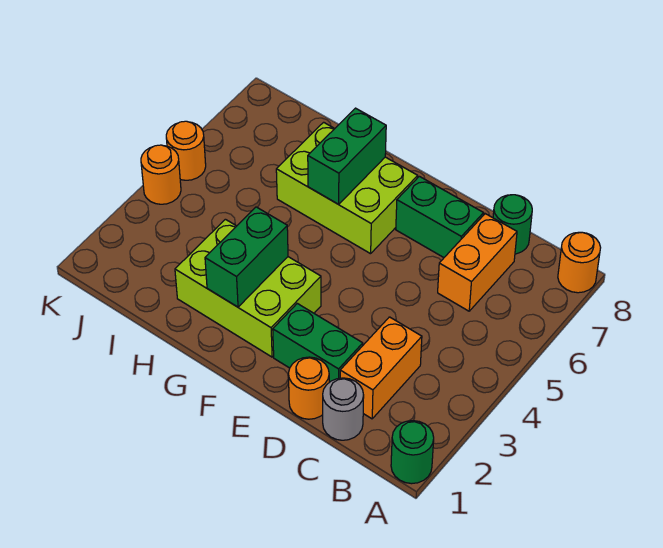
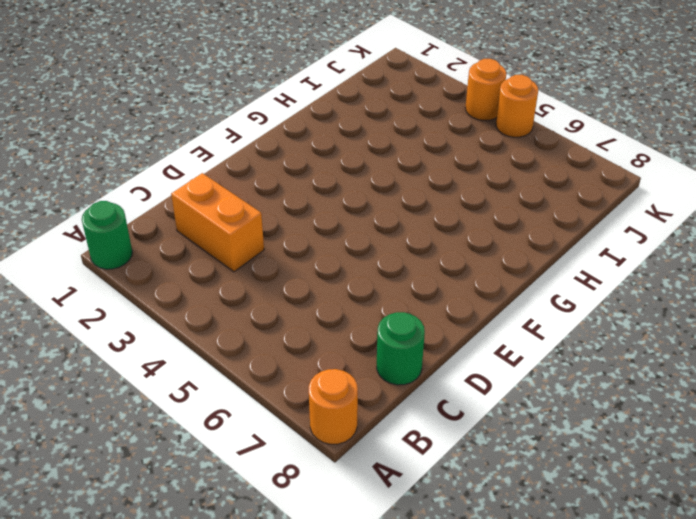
none -> grey round brick C1 level 1
none -> orange brick C6:C7 level 1
none -> orange round brick D1 level 1

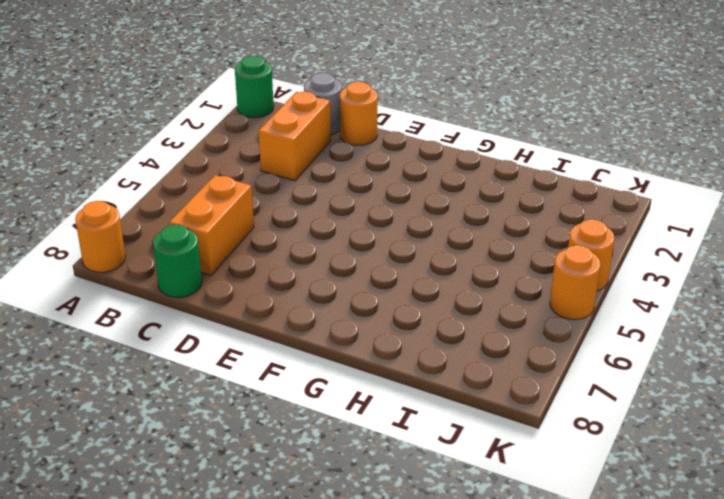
none -> green brick D2:E2 level 1
none -> green brick D7:E7 level 1
none -> lime brick F2:H3 level 1

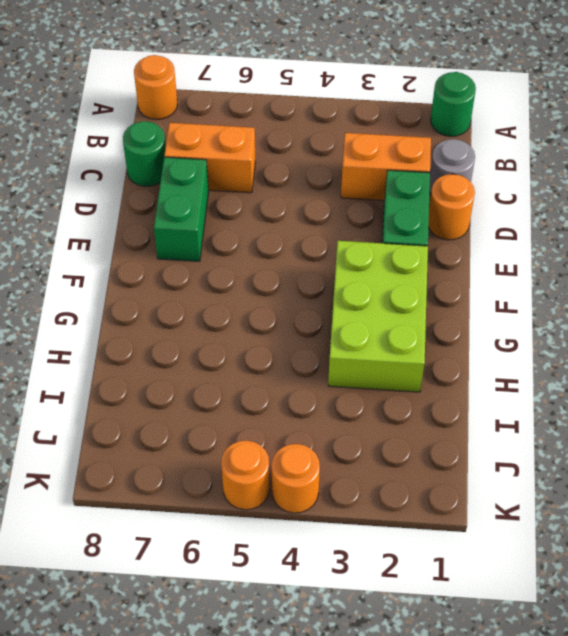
none -> lime brick F6:H7 level 1
none -> green brick G2:G3 level 2
none -> green brick G6:G7 level 2

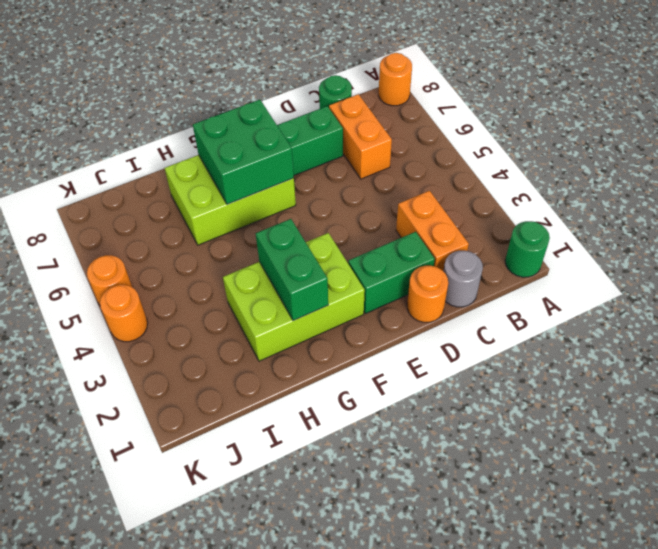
green brick F6:G7 level 2 -> green brick G6:G7 level 2

